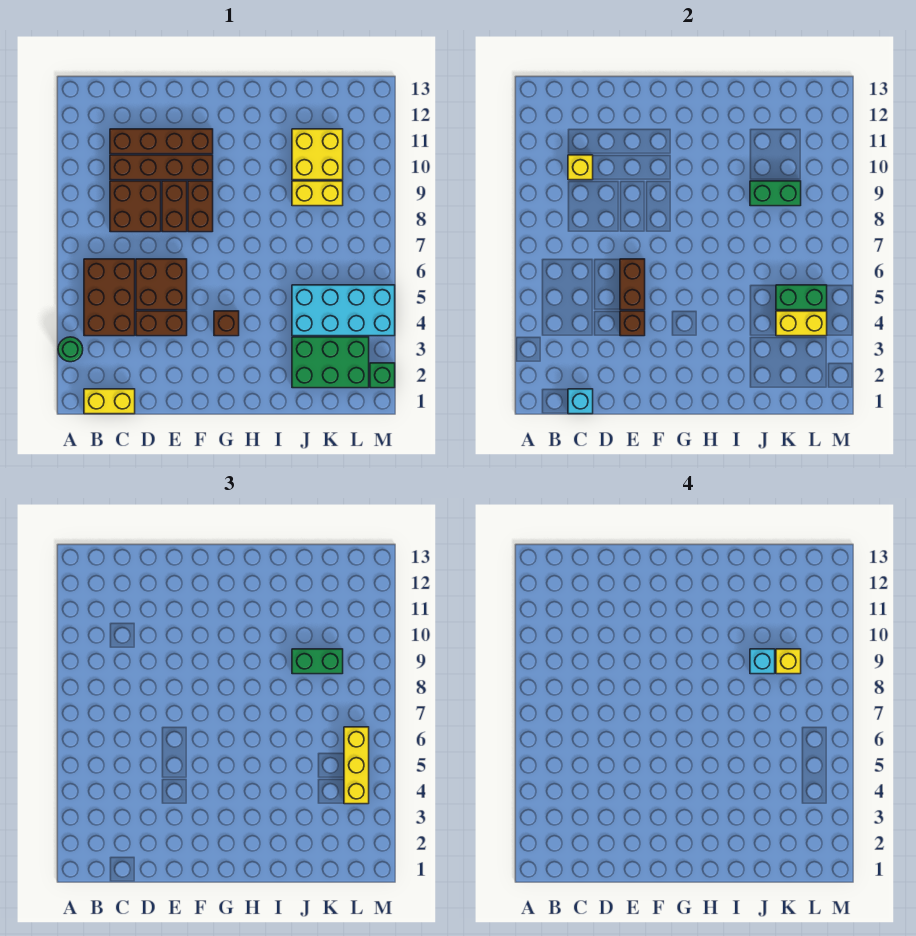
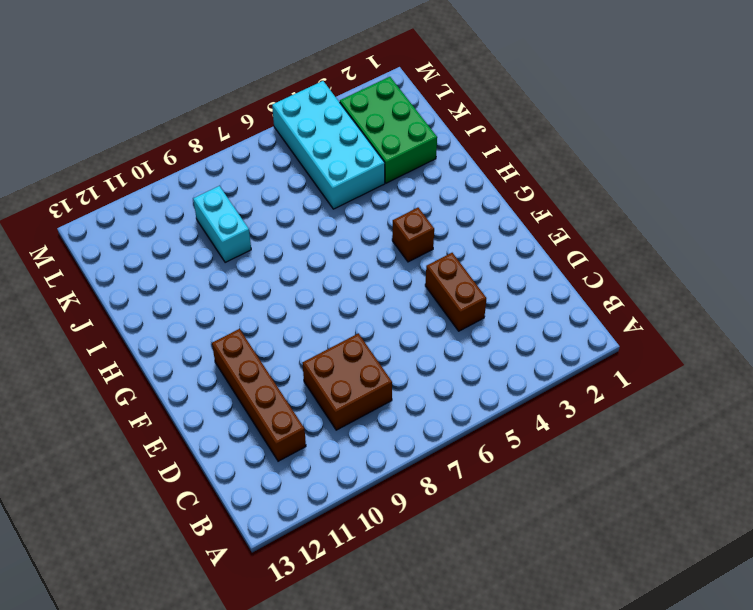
cyan brick J9:K9 level 1 -> yellow brick J9:K9 level 1
none -> green round brick A3 level 1
none -> yellow brick B1:C1 level 1
none -> brown brick B4:C6 level 1

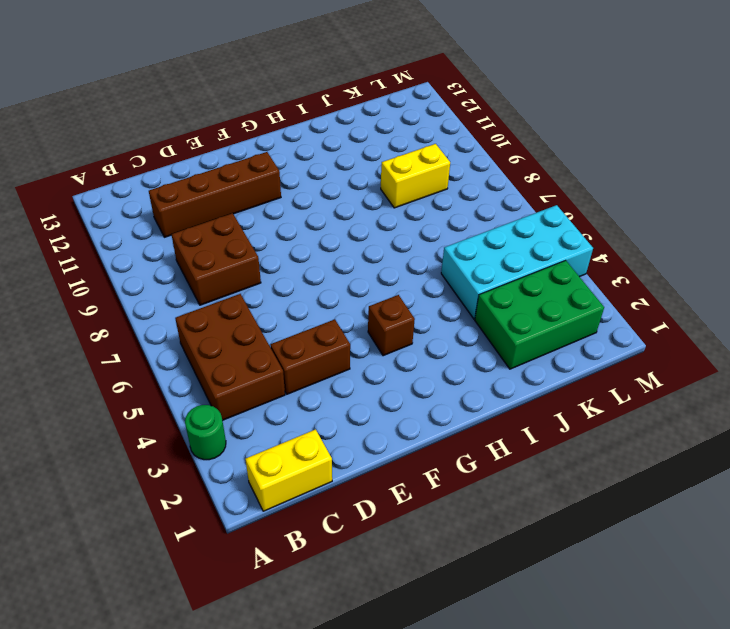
none -> brown brick C10:F10 level 1
none -> brown brick D5:E6 level 1
none -> brown brick E8:E9 level 1

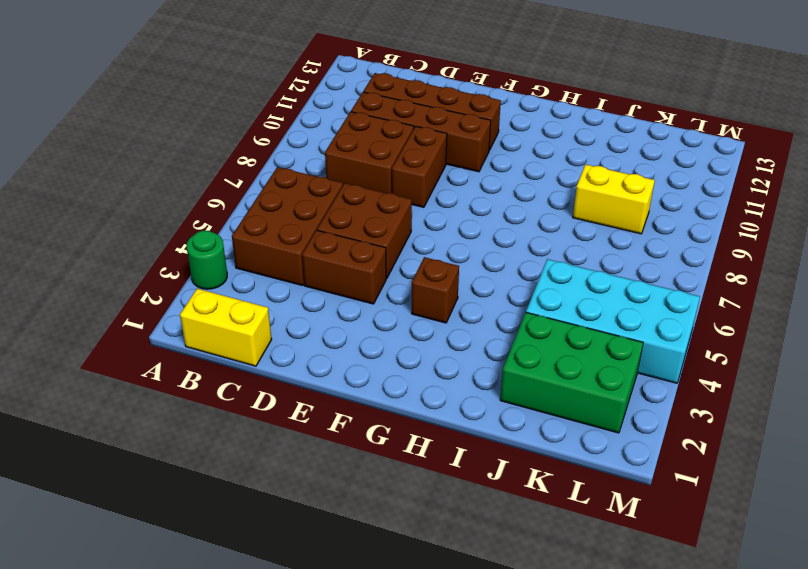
none -> brown brick F8:F9 level 1
none -> yellow brick J10:K11 level 1
none -> green brick M2 level 1

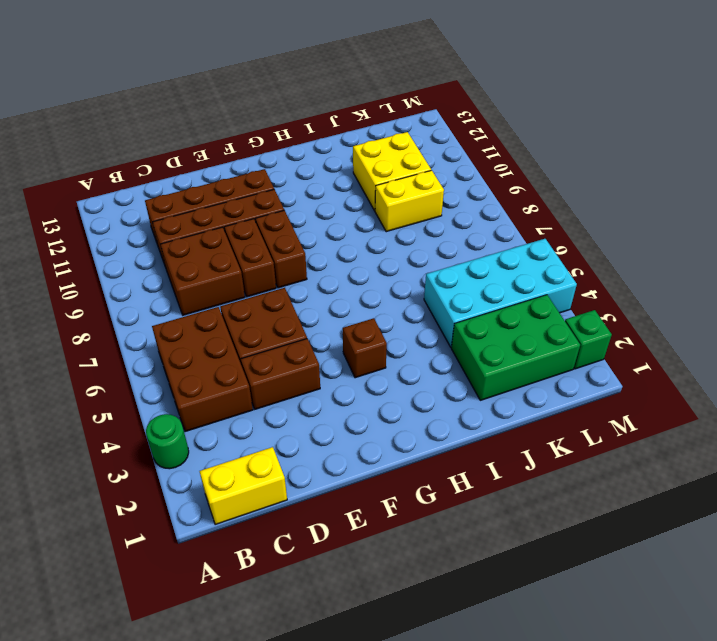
none -> cyan brick C1 level 2
none -> yellow brick C10 level 2
none -> brown brick E4 level 2

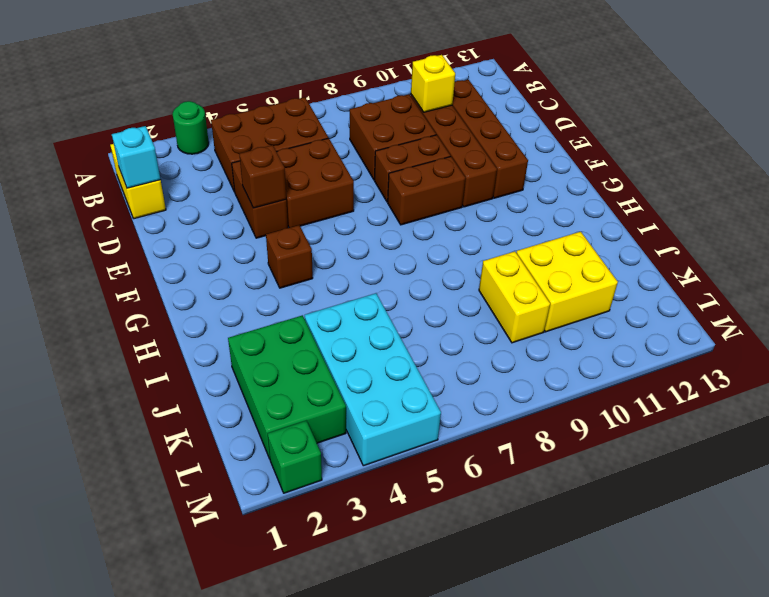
none -> brown brick E5:E6 level 2
none -> green brick J9:K9 level 2
none -> yellow brick K4:L4 level 2

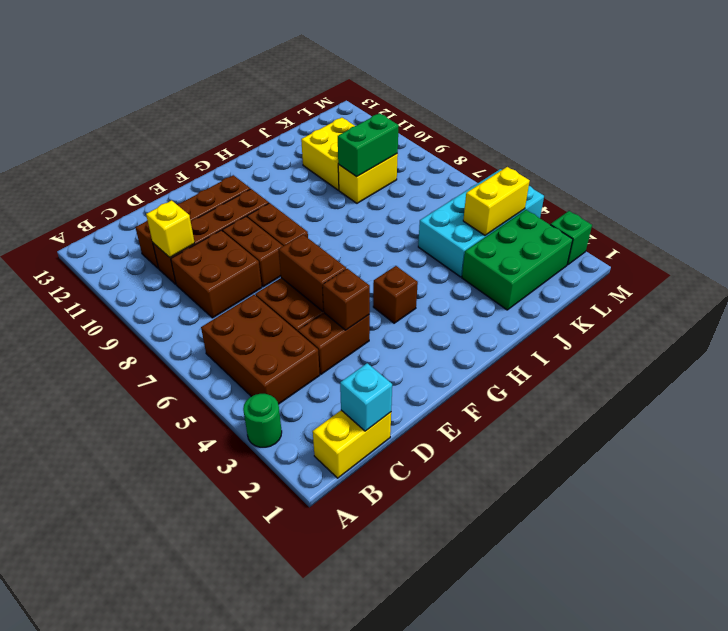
none -> green brick K5:L5 level 2
none -> green brick J9:K9 level 3
none -> yellow brick L4:L6 level 3

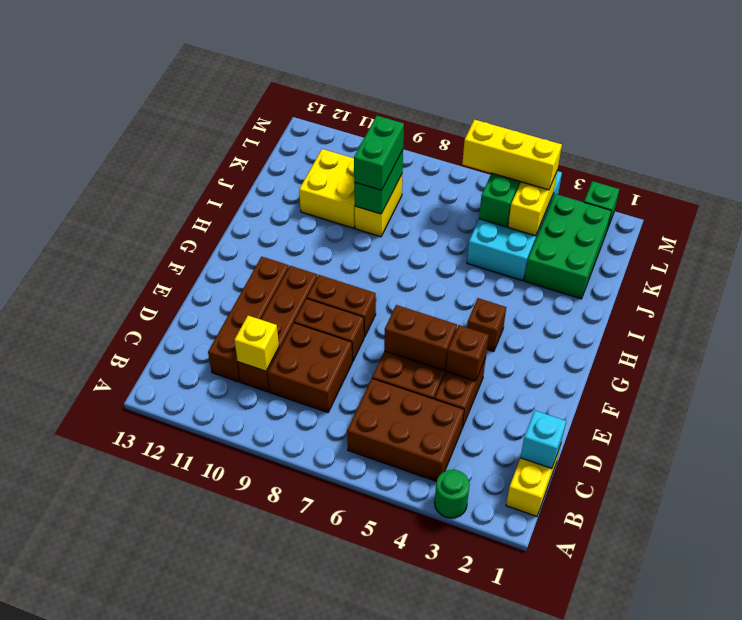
none -> cyan brick J9 level 4
none -> yellow brick K9 level 4

